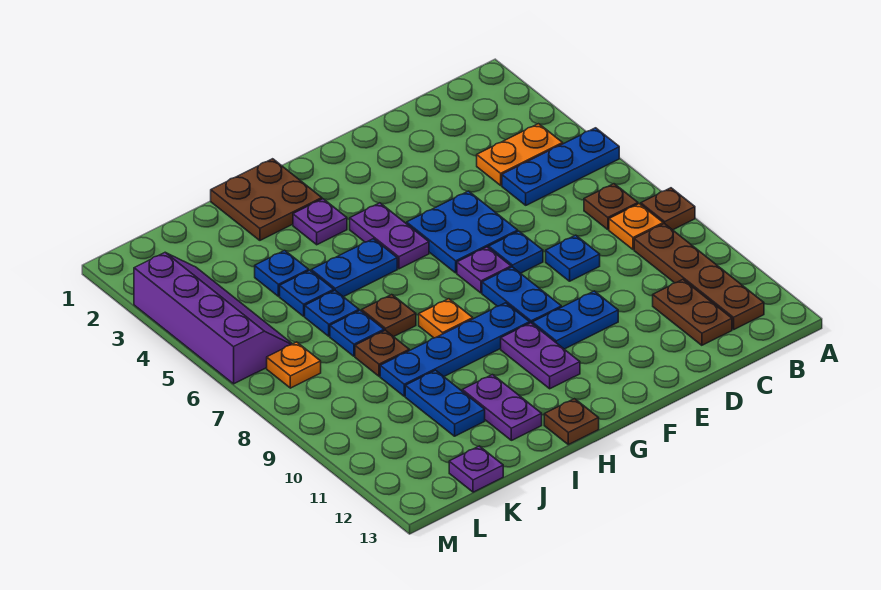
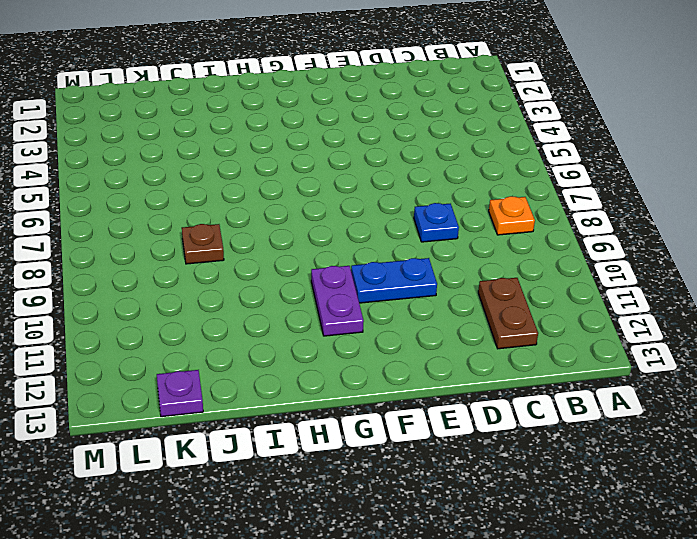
none -> blue plate A5:C5 level 1
none -> brown plate A8 level 1
none -> orange plate B4:C4 level 1
none -> brown plate B7 level 1

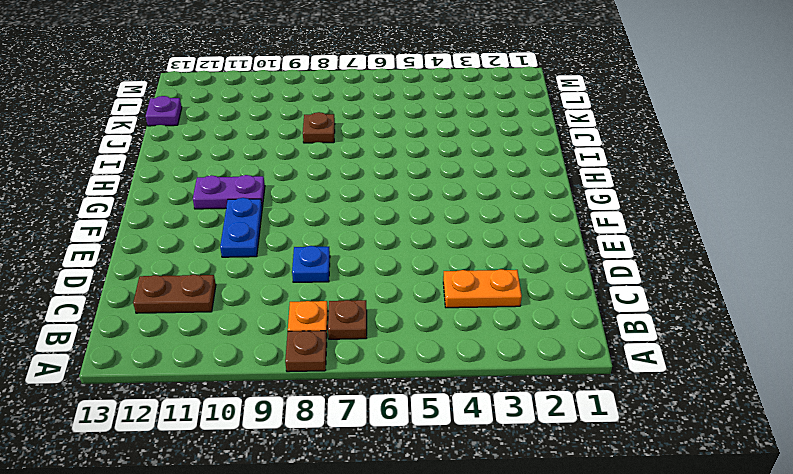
orange plate C3:C4 level 1 -> orange plate B4:C4 level 1
none -> blue plate A5:C5 level 1
none -> brown plate B9:B12 level 1
none -> blue plate E5:F6 level 1
none -> blue plate E7 level 1

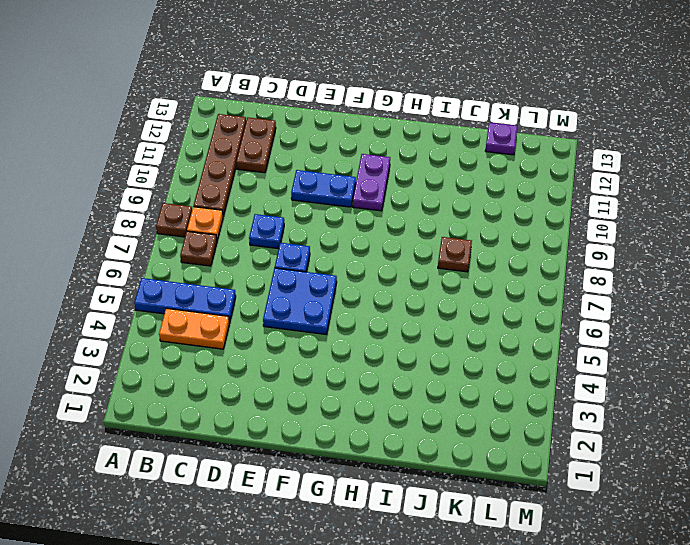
none -> purple plate F7 level 1
none -> blue plate F8:F9 level 1
none -> purple plate G4:G5 level 1
none -> blue plate G9:J9 level 1

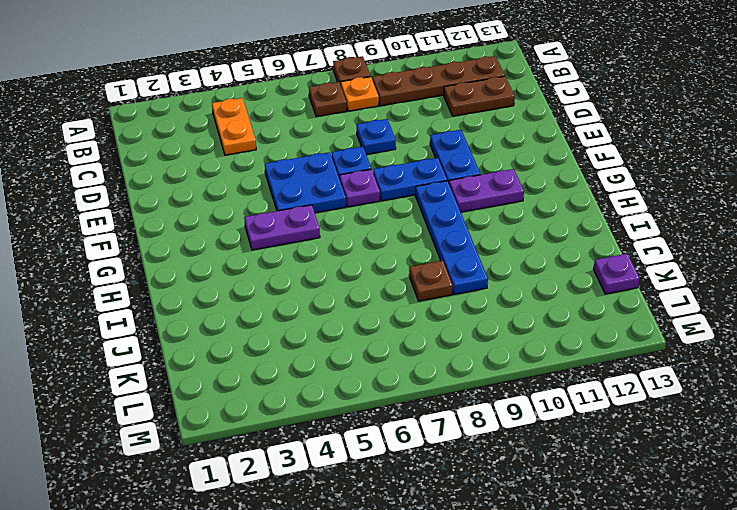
none -> blue plate A5:C5 level 1
none -> brown plate H1:I2 level 1
none -> purple plate H3 level 1
none -> blue plate H5:I5 level 1

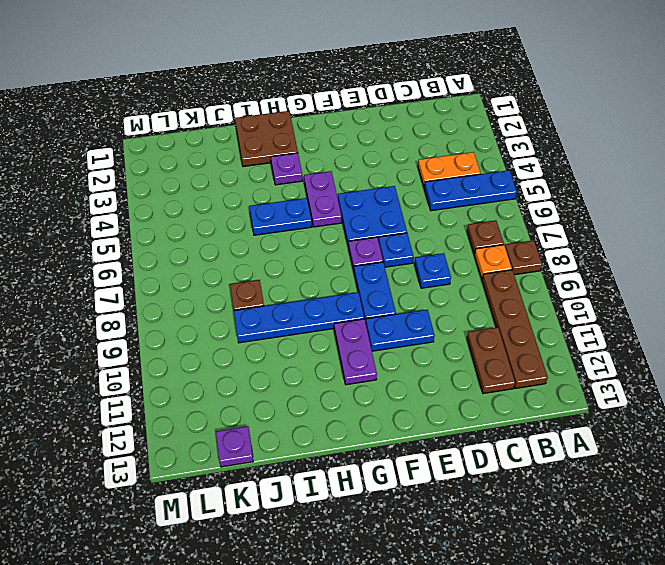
none -> orange plate H8 level 1
none -> brown plate H13 level 1
none -> brown plate I7 level 1
none -> purple plate I11:I12 level 1

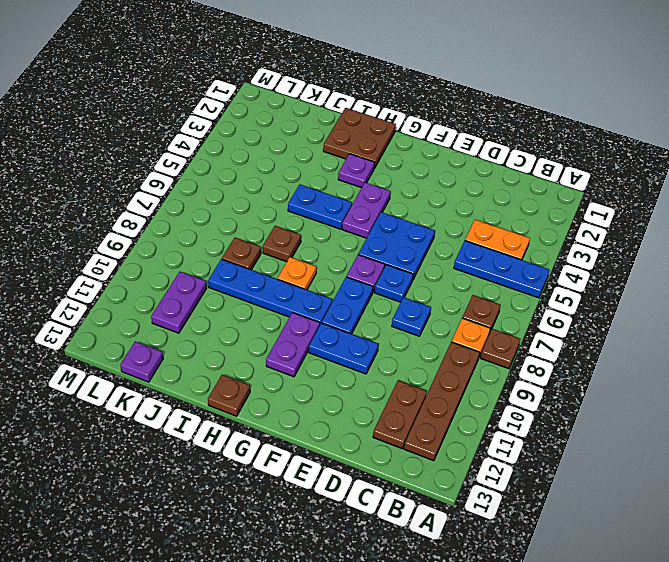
purple plate K10:K11 level 1 -> purple plate I11:I12 level 1
none -> blue plate J4 level 1
none -> blue plate J5 level 1
none -> blue plate J6 level 1
none -> blue plate J7 level 1

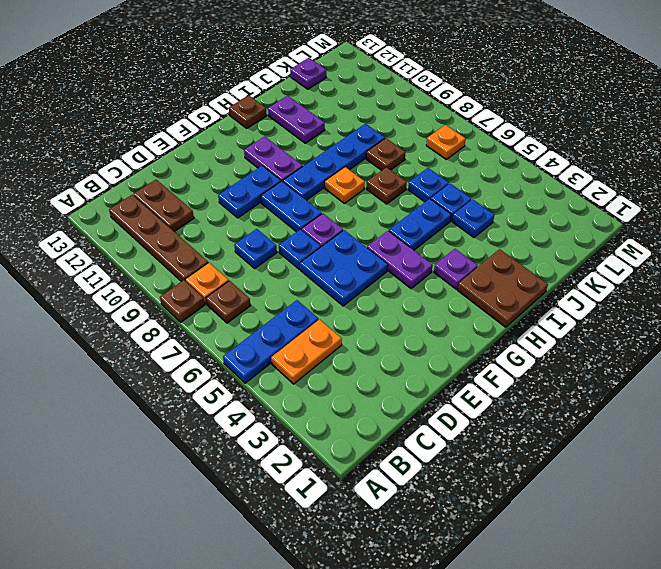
none -> blue plate J7 level 1
none -> blue plate J10:J11 level 1
none -> purple slope L3:M6 level 1 top M

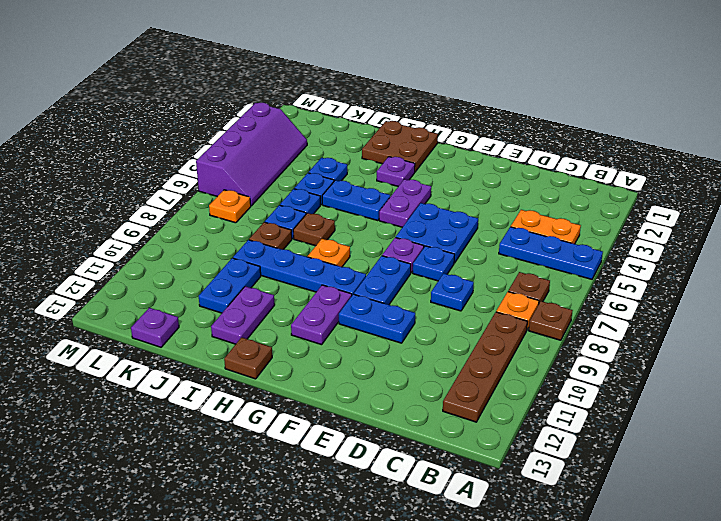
none -> brown plate C11:C12 level 1

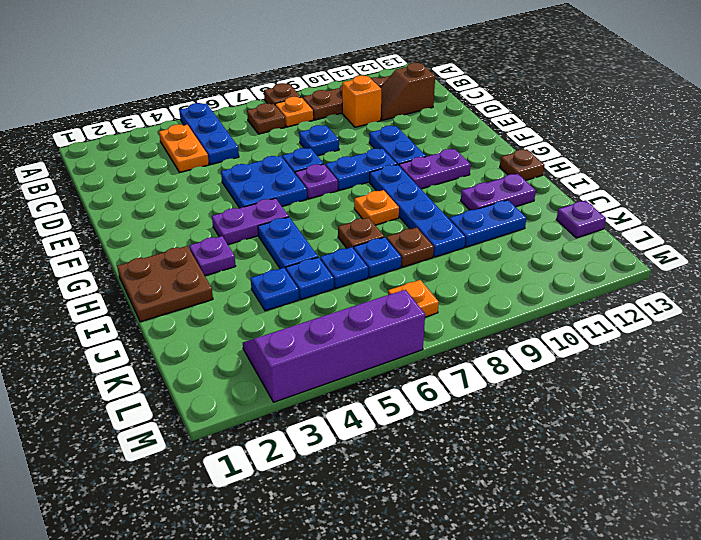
orange brick C10 level 1 -> none
brown slope C11:C12 level 1 top 12 -> brown plate C11:C12 level 1

